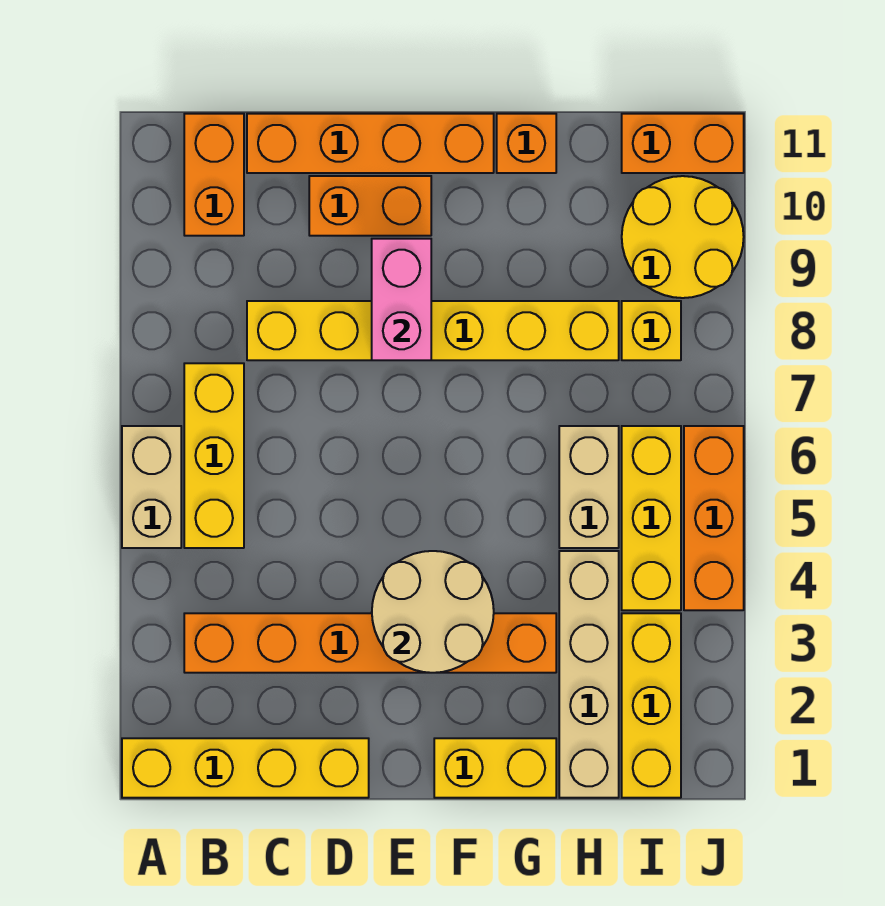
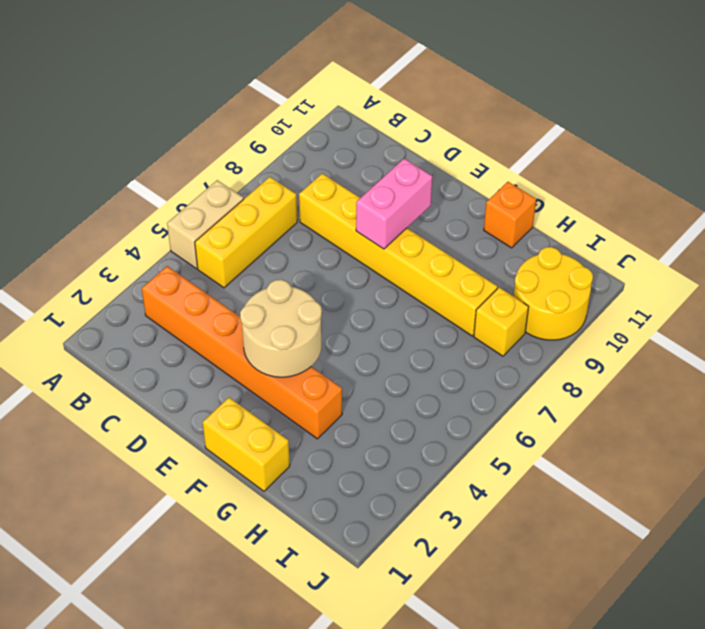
none -> yellow brick A1:D1 level 1
none -> orange brick B10:B11 level 1
none -> orange brick C11:F11 level 1

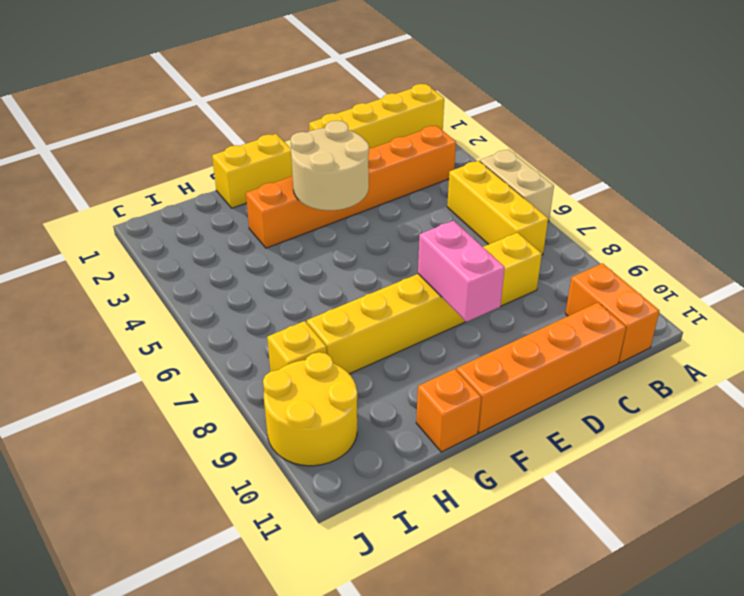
none -> orange brick D10:E10 level 1
none -> tan brick H1:H4 level 1
none -> tan brick H5:H6 level 1

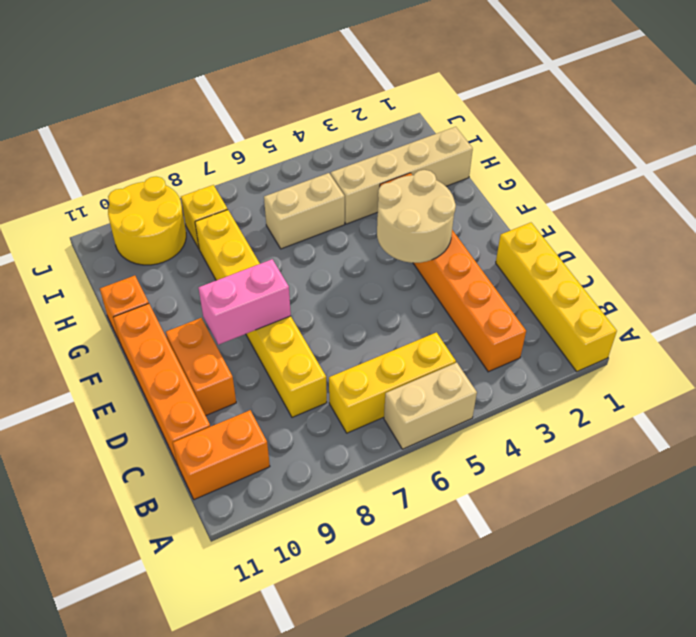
none -> yellow brick F1:G1 level 1
none -> yellow brick I1:I3 level 1
none -> yellow brick I4:I6 level 1

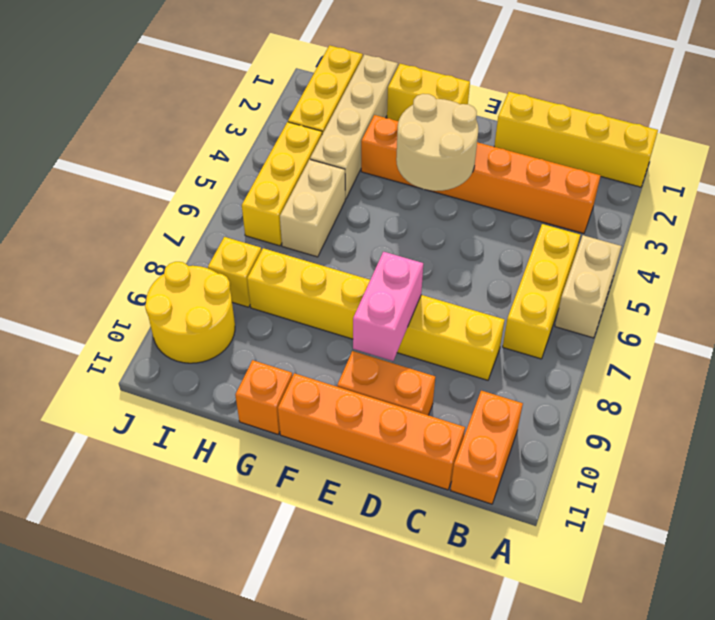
none -> orange brick I11:J11 level 1
none -> orange brick J4:J6 level 1

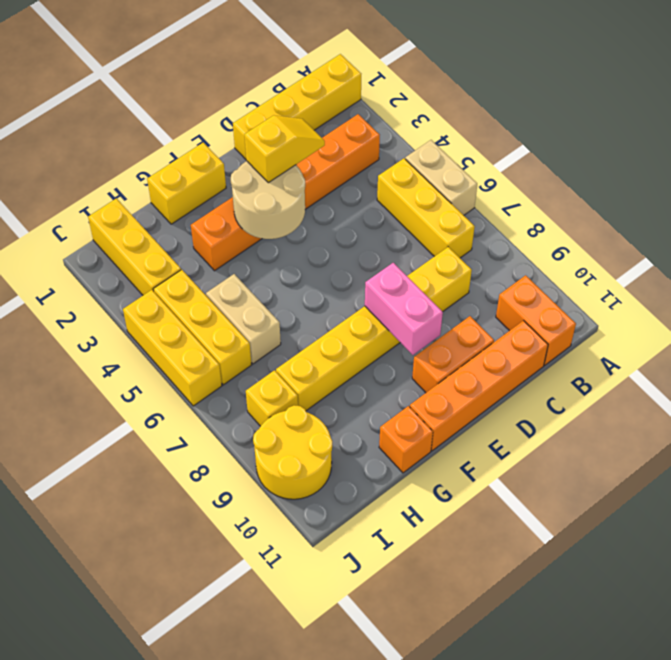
yellow slope D3:E3 level 3 top E -> none
yellow brick J4:J6 level 1 -> orange brick J4:J6 level 1
none -> tan brick H1:H4 level 1
none -> orange brick I11:J11 level 1

